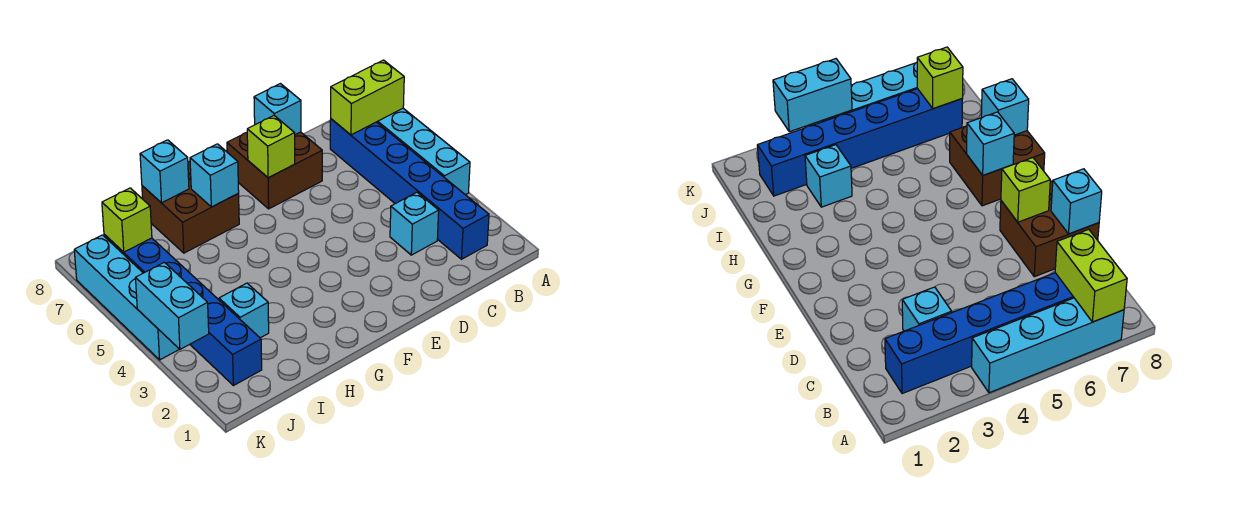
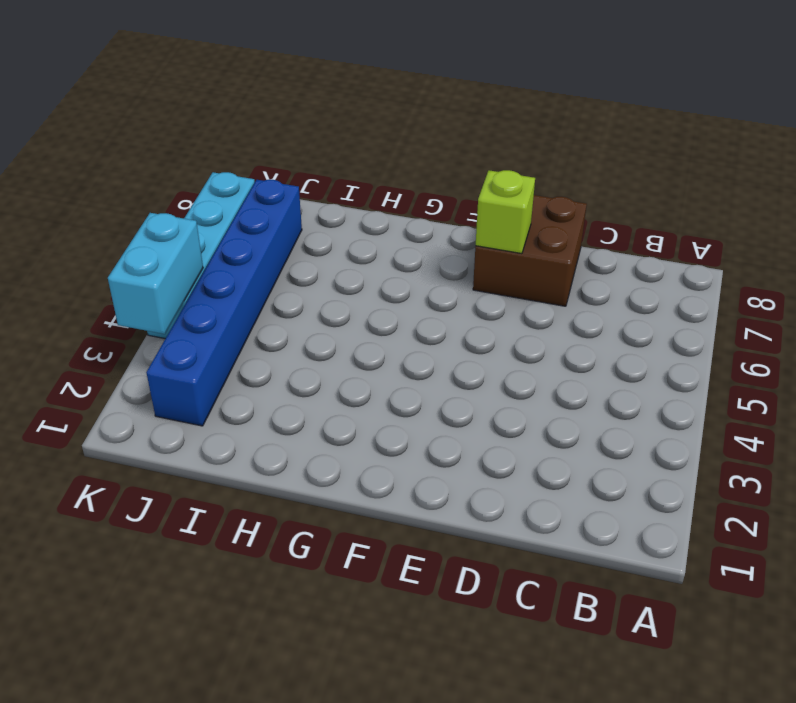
none -> cyan brick A4:A7 level 1
none -> blue brick B2:B7 level 1
none -> cyan brick C3 level 1

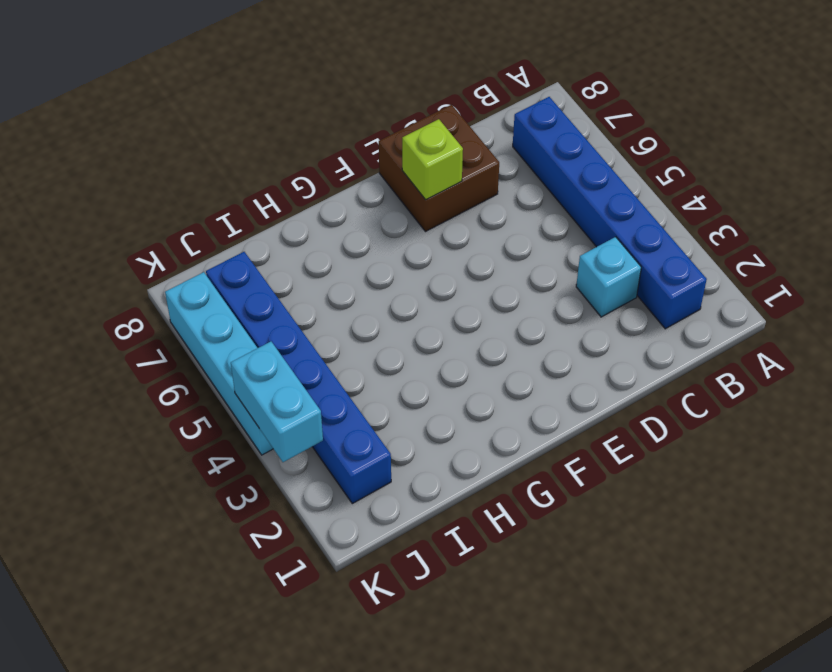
none -> cyan brick A4:A7 level 1
none -> brown brick G7:H8 level 1
none -> cyan brick I3 level 1

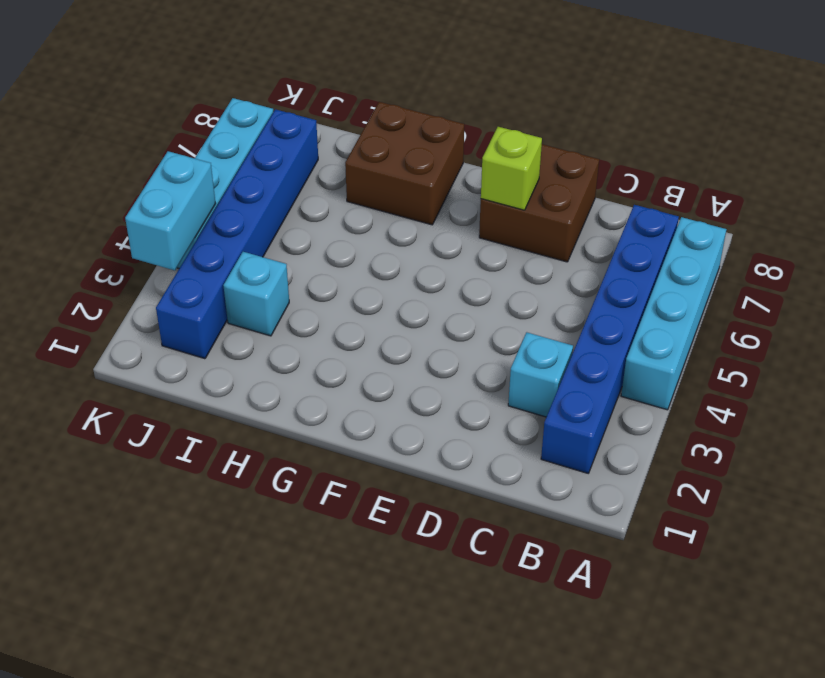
none -> lime brick A7:B7 level 2
none -> cyan brick D8 level 2
none -> cyan brick G7 level 2

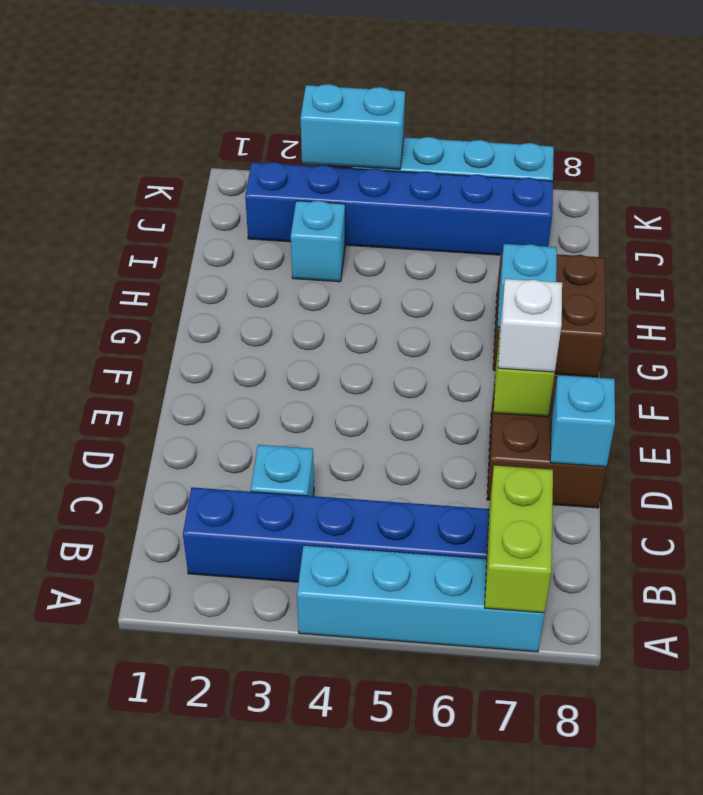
white brick E7 level 3 -> none
none -> cyan brick H8 level 2
none -> lime brick J7 level 2

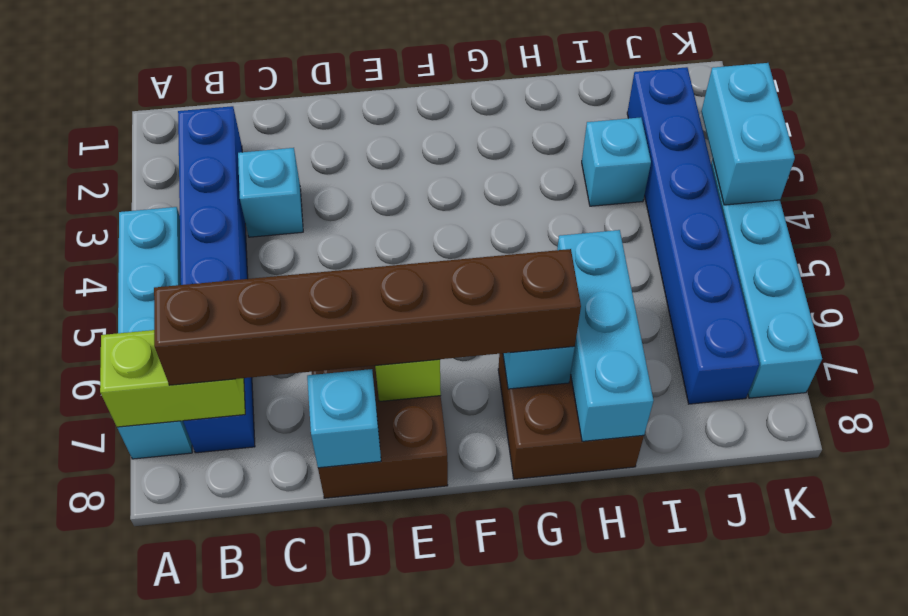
brown brick B7:G7 level 3 -> none
cyan brick H6:H8 level 2 -> cyan brick H8 level 2
none -> lime brick J7 level 2

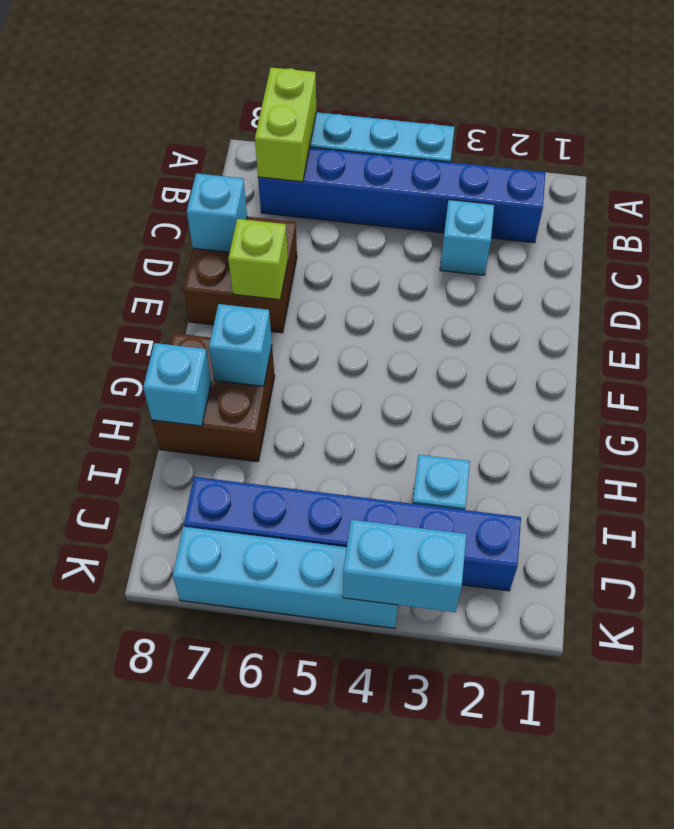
none -> lime brick J7 level 2

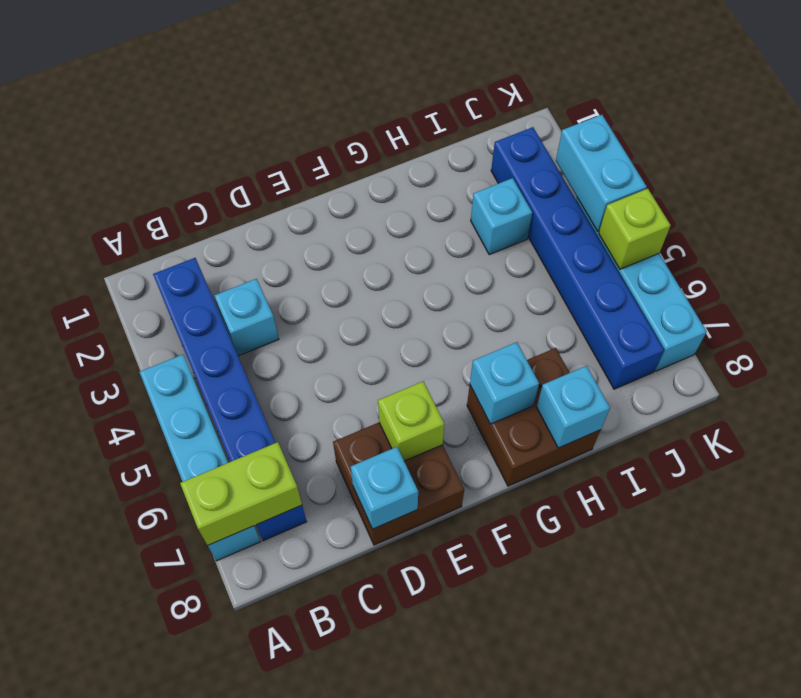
lime brick K5 level 2 -> lime brick J7 level 2

